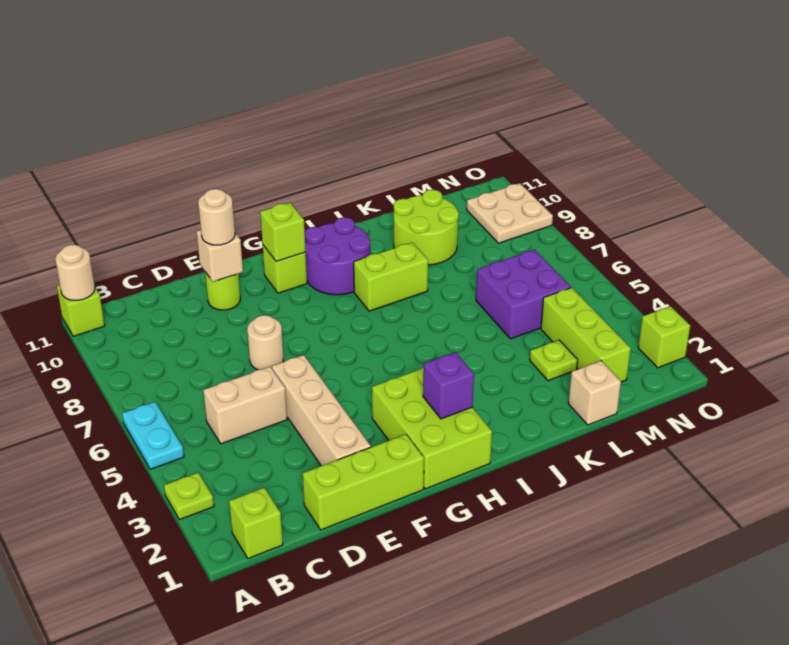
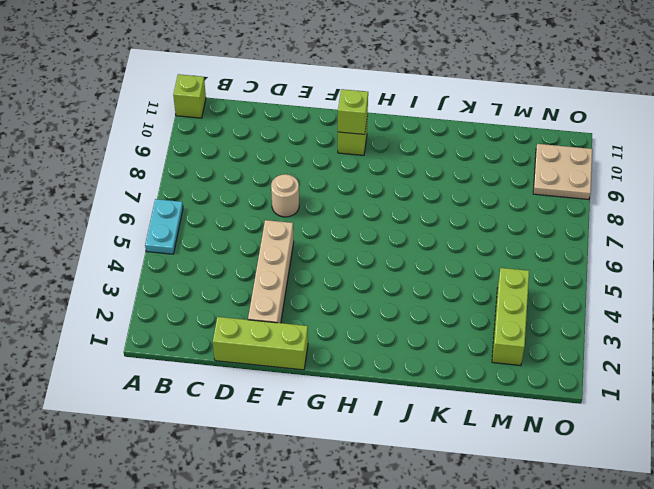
none -> lime plate A3 level 1
none -> lime brick B1 level 1
none -> tan brick C5:D5 level 1

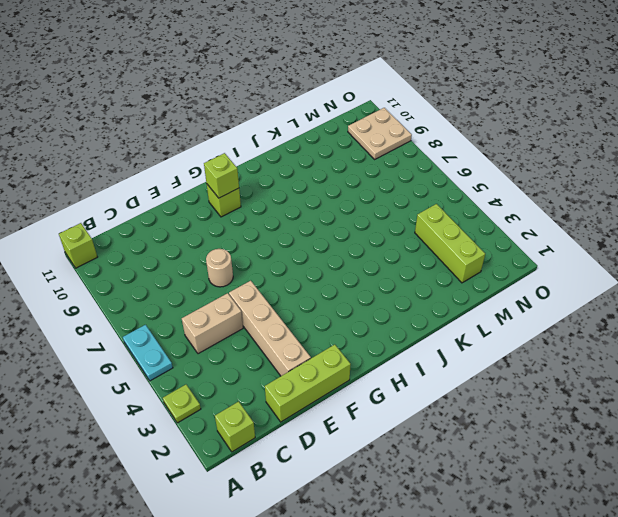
none -> lime round brick E10 level 1
none -> lime brick G1:H3 level 1
none -> purple round brick H9:I10 level 1

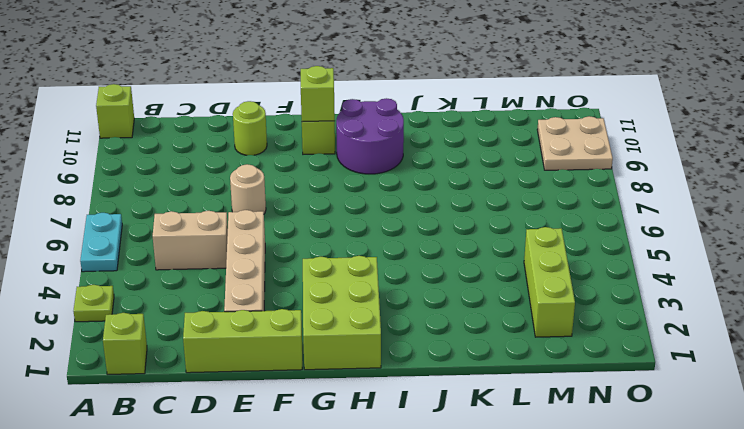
none -> lime brick I8:J8 level 1
none -> lime round brick K9:L10 level 1
none -> tan brick L1 level 1

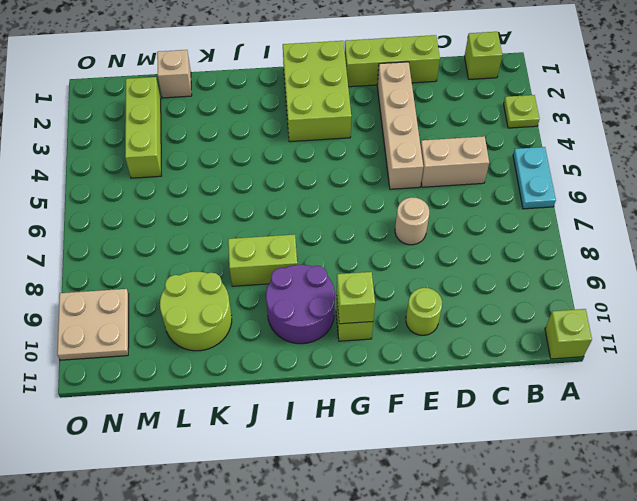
none -> lime plate L3 level 1
none -> purple brick L5:M6 level 1
none -> lime brick O2 level 1

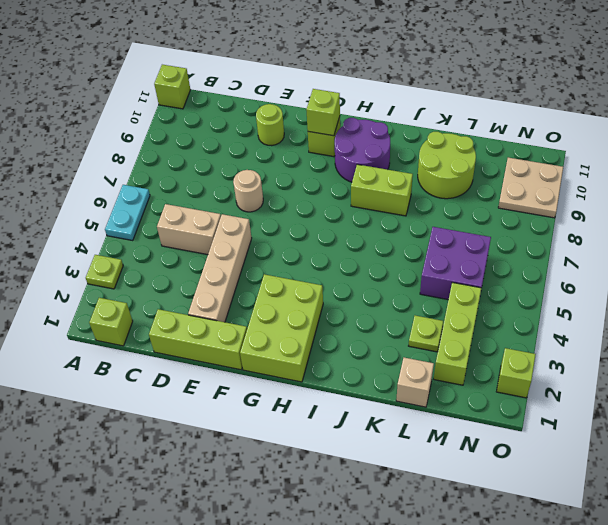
none -> tan round brick A11 level 2
none -> tan brick E10 level 2
none -> purple brick H2 level 2

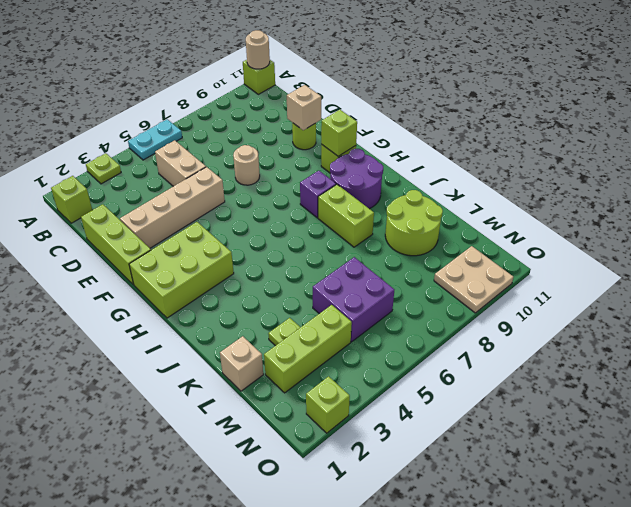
purple brick H8 level 1 -> purple brick H2 level 2
none -> tan round brick E10 level 3

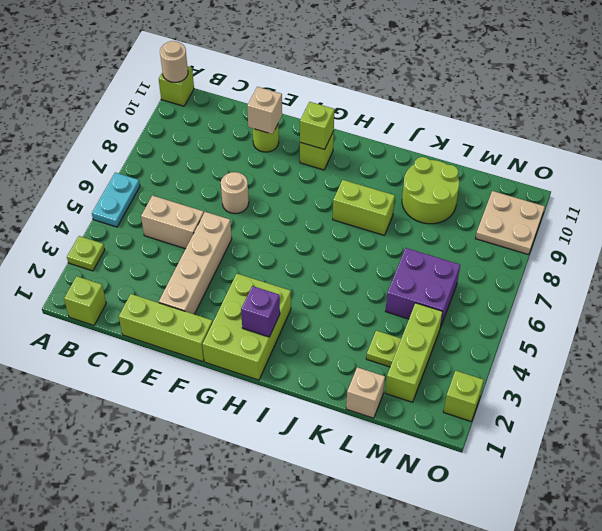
none -> purple round brick H9:I10 level 1
none -> tan round brick E10 level 3

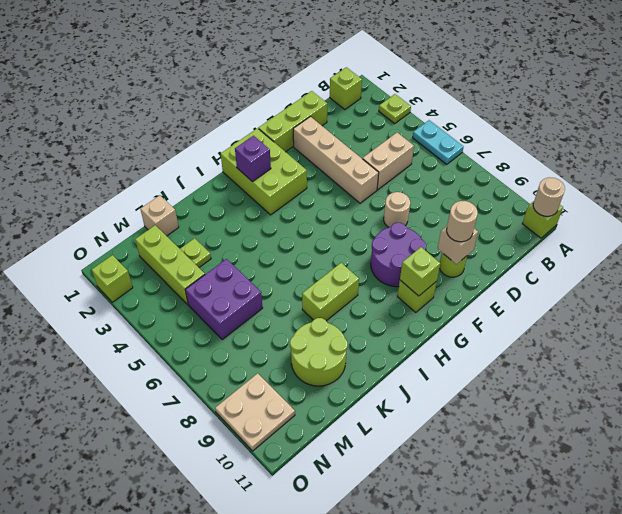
purple round brick F8:G9 level 1 -> purple round brick H9:I10 level 1

